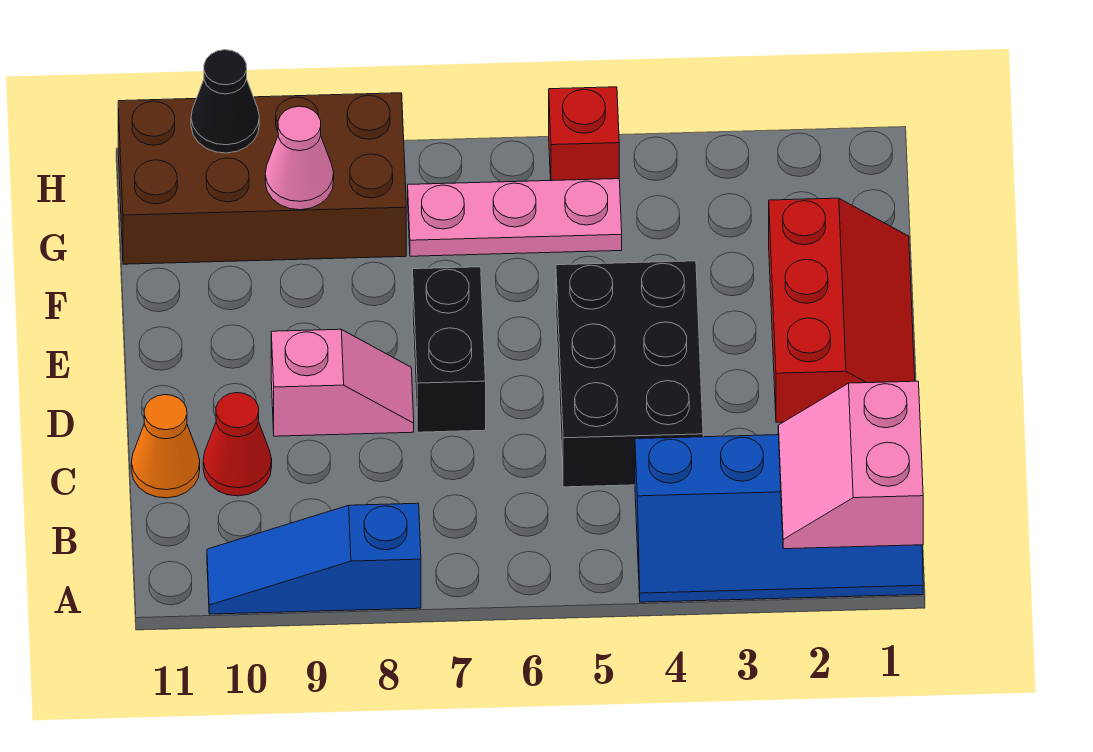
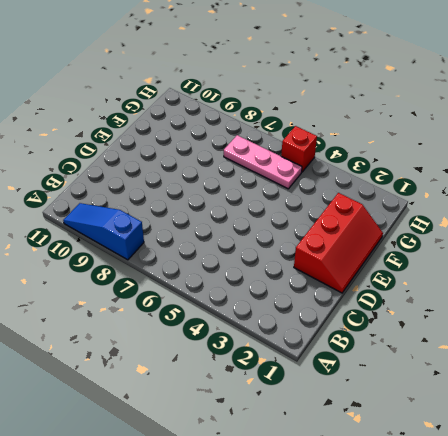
none -> blue slope A1:B4 level 1 top B
none -> black brick C4:E5 level 1
none -> red cone C10 level 1

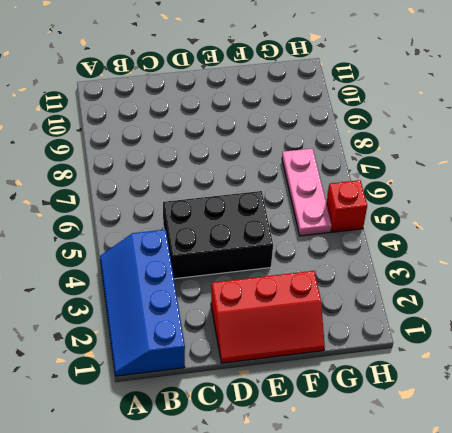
none -> blue slope A8:A10 level 1 top 8
none -> red cone C10 level 1
none -> orange cone C11 level 1

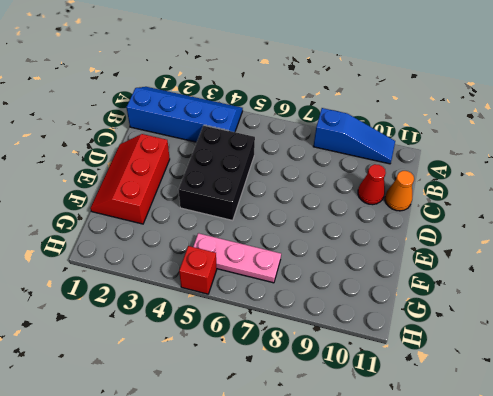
none -> black brick D7:E7 level 1
none -> pink slope D8:D9 level 1 top 9
none -> brown brick G8:H11 level 1

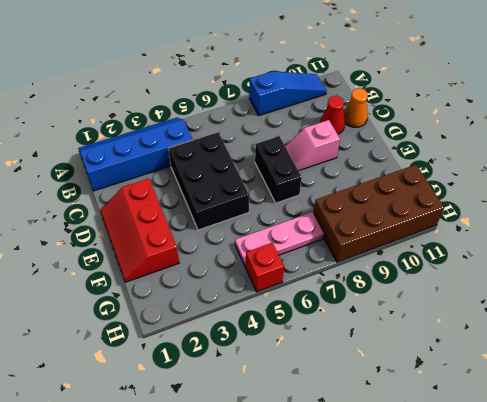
none -> pink slope A1:B2 level 2 top 1
none -> pink cone G9 level 2
none -> black cone H10 level 2

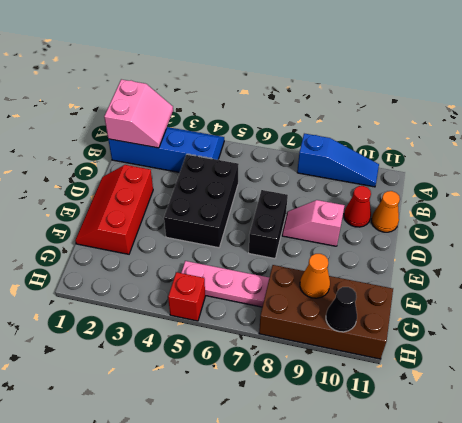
orange cone G9 level 2 -> pink cone G9 level 2

